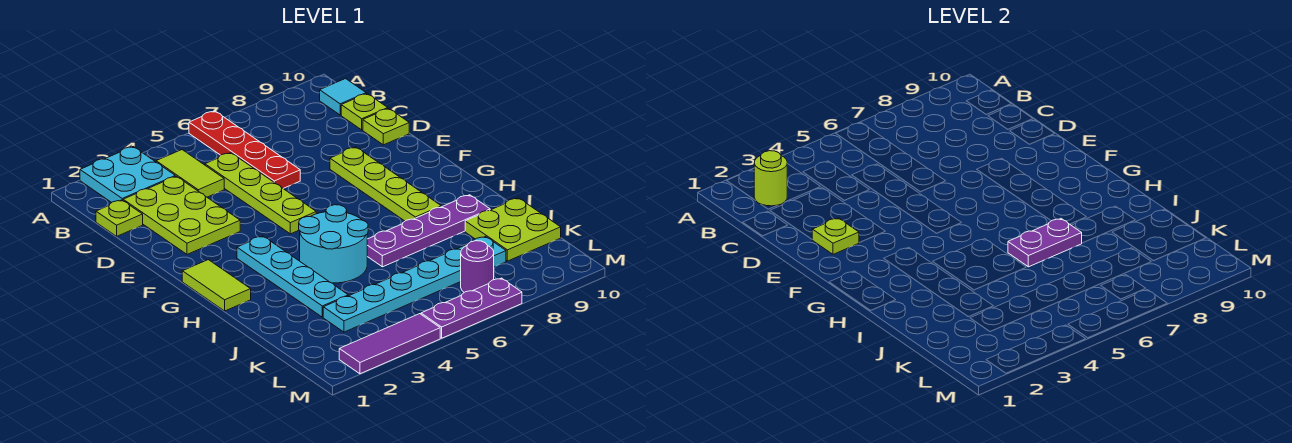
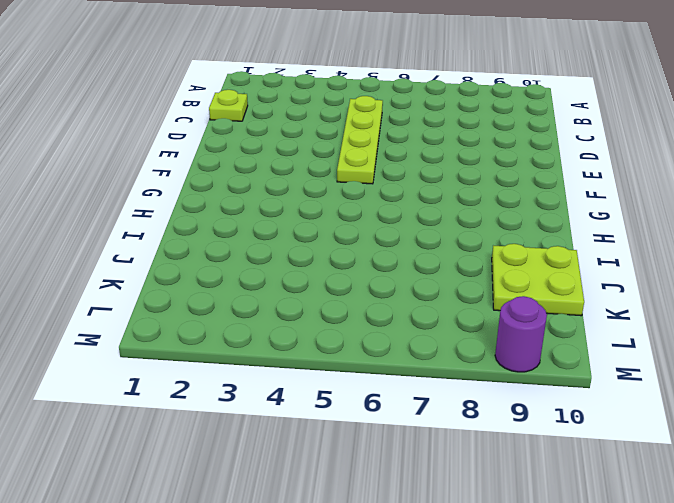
purple round brick M9 level 1 -> purple round brick L7 level 1
none -> cyan plate A2:B3 level 1
none -> red plate A6:D6 level 1
none -> lime tile B4:C4 level 1

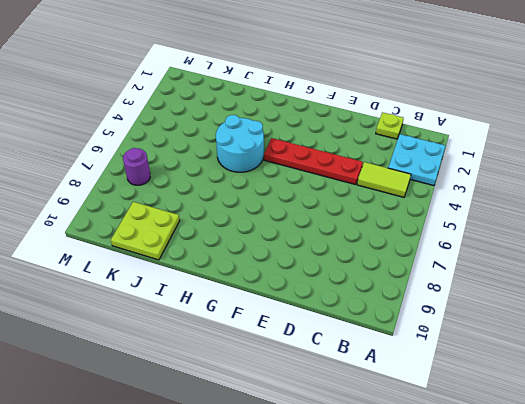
red plate D4:G4 level 1 -> red plate A6:D6 level 1
none -> cyan tile B10 level 1
none -> lime plate C2:E3 level 1
none -> lime plate C5:F5 level 1

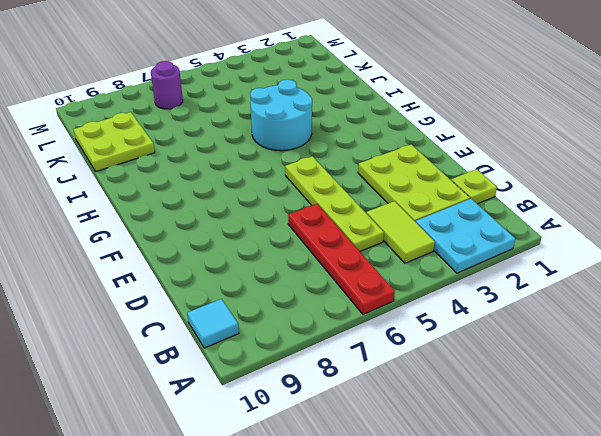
none -> lime plate C10 level 1
none -> lime plate D10 level 1
none -> lime plate E8:H8 level 1

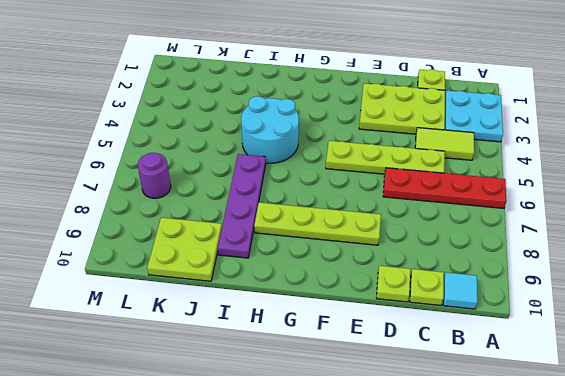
none -> lime tile G1:H1 level 1
none -> cyan plate G3:J3 level 1
none -> cyan plate K3:K8 level 1

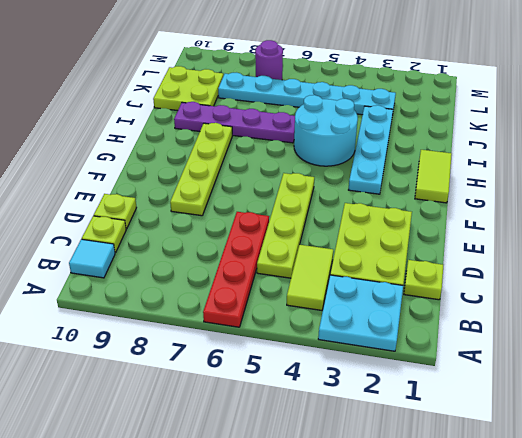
none -> purple tile M2:M4 level 1
none -> purple plate M5:M7 level 1
none -> lime round brick B2 level 2

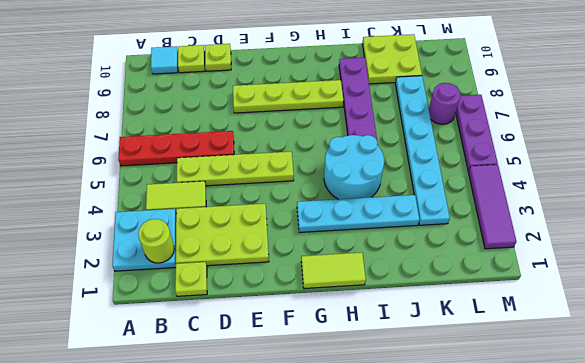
none -> lime plate E2 level 2
none -> purple plate I6:I7 level 2

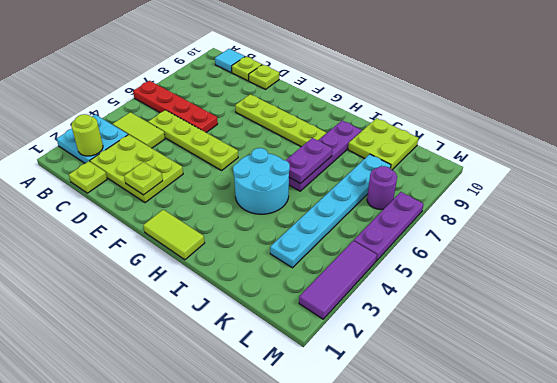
none -> cyan plate G3:J3 level 1

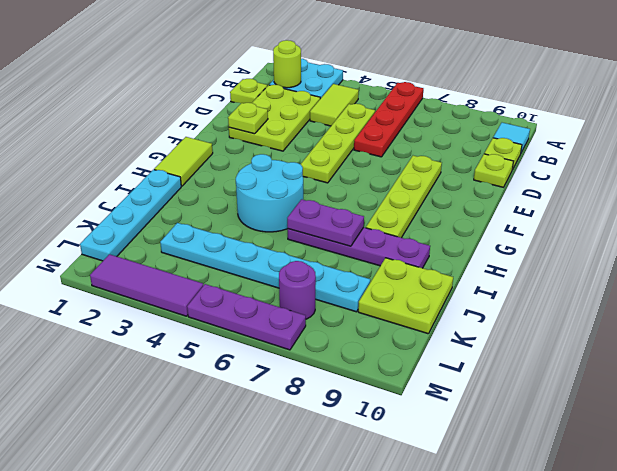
cyan plate I1:L1 level 1 -> cyan plate G3:J3 level 1

